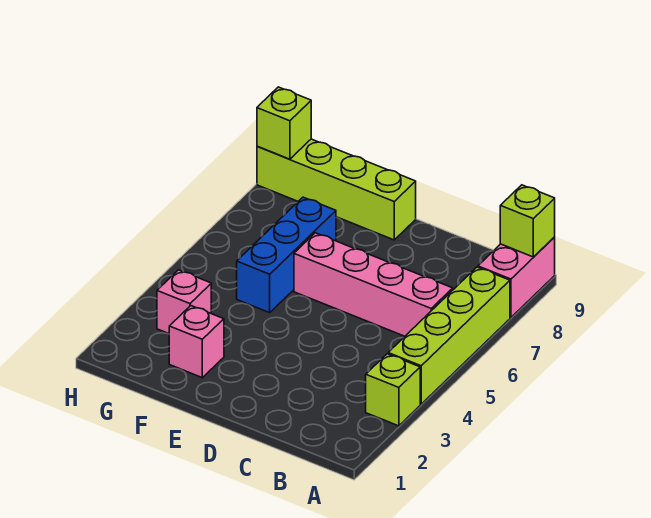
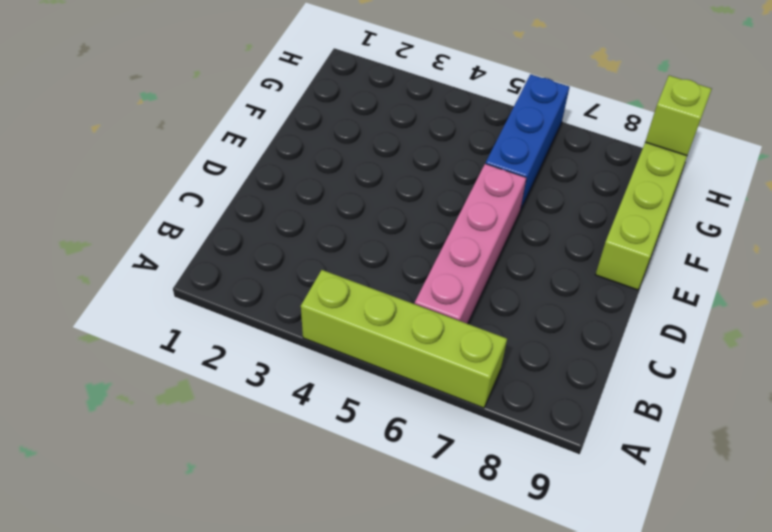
blue brick F6:H6 level 1 -> blue brick F5:F7 level 1
none -> lime brick A3 level 1
none -> pink brick A8:A9 level 1

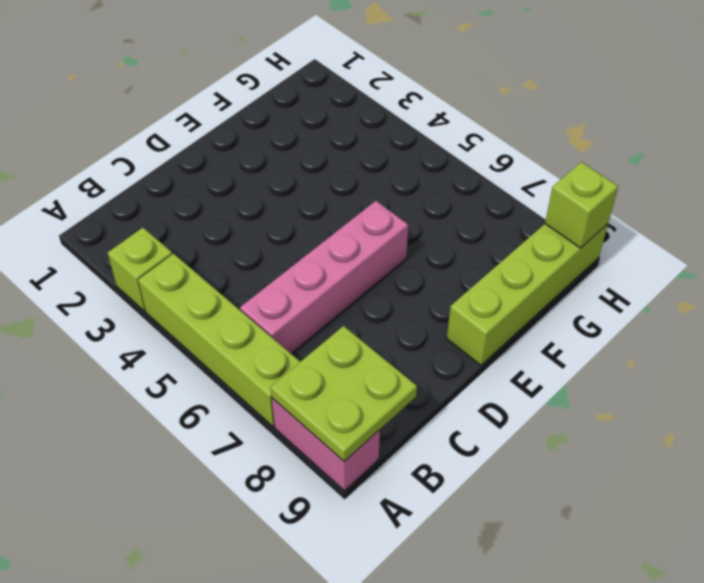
lime plate A8:B9 level 2 -> lime brick A9 level 2
none -> pink brick F2 level 1
none -> blue brick F5:F7 level 1

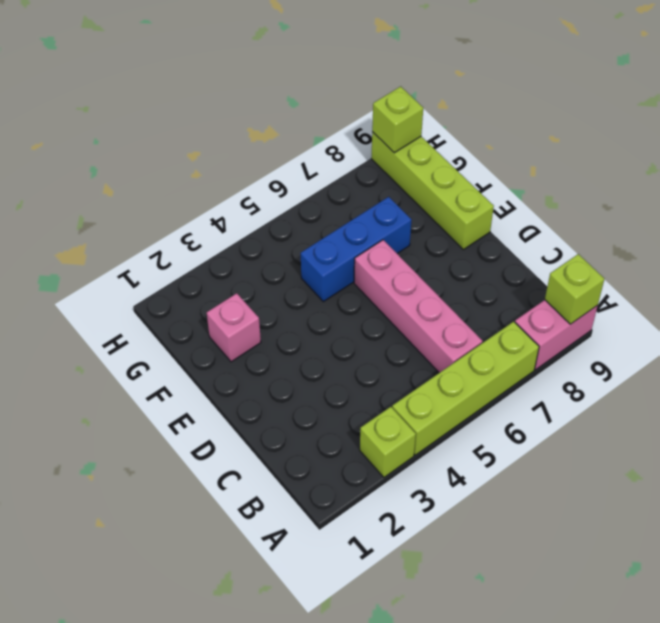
none -> pink brick G3 level 1

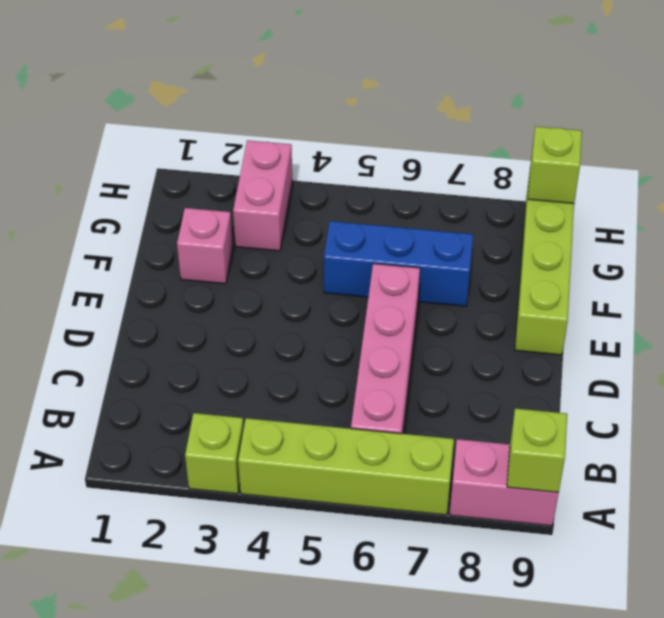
pink brick G3:H3 level 1 -> pink brick G3 level 1

